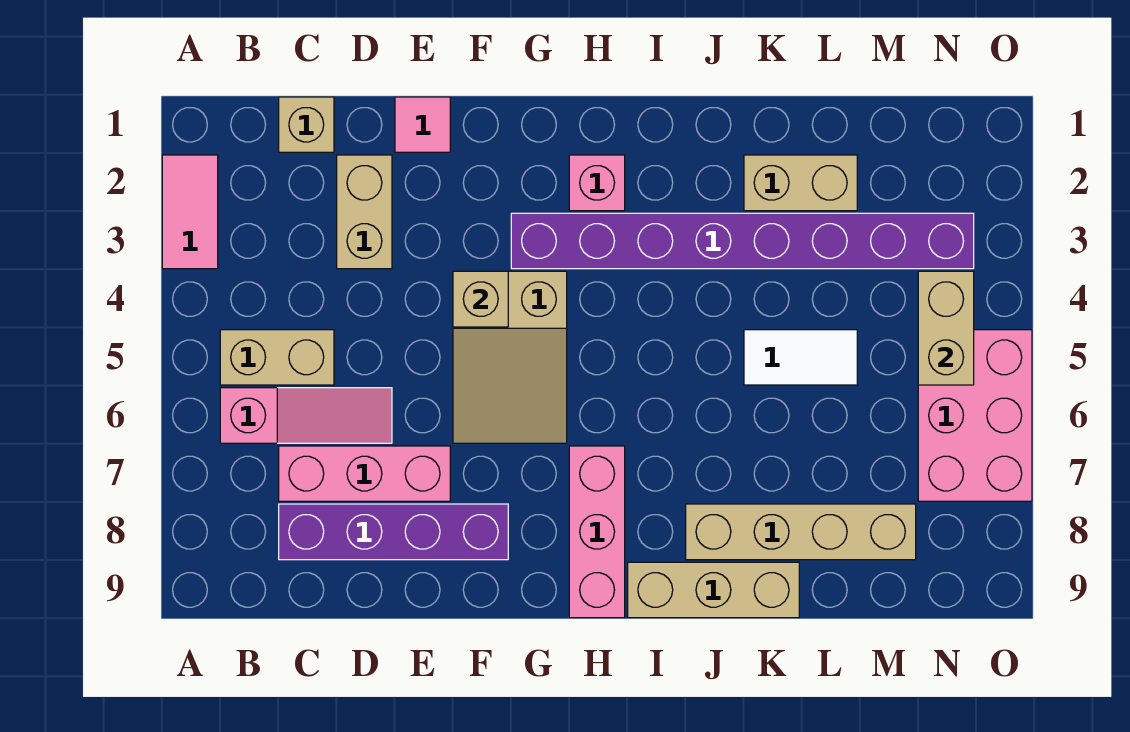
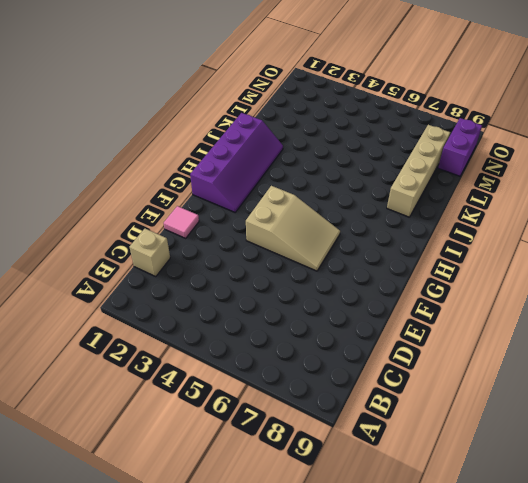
purple slope G1:J2 level 1 top 1 -> pink brick H2 level 1
purple brick M9:N9 level 1 -> none
none -> pink tile A2:A3 level 1
none -> tan brick B5:C5 level 1
none -> pink slope B6:D6 level 1 top B

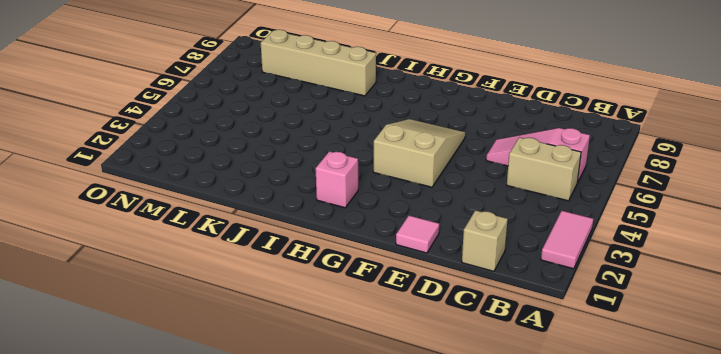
none -> pink brick C7:E7 level 1
none -> purple brick C8:F8 level 1
none -> tan brick D2:D3 level 1

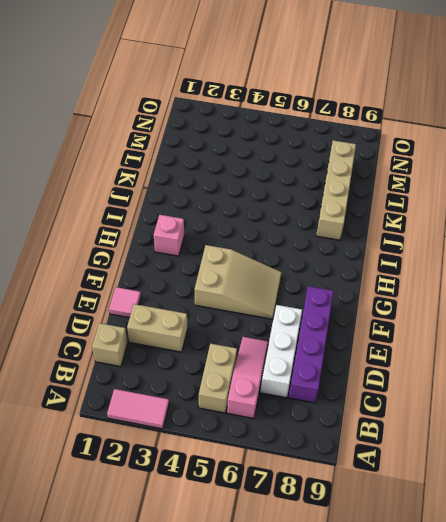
white brick C7:E7 level 1 -> pink brick C7:E7 level 1
none -> purple brick G3:N3 level 1
none -> pink brick H7:H9 level 1
none -> tan brick I9:K9 level 1

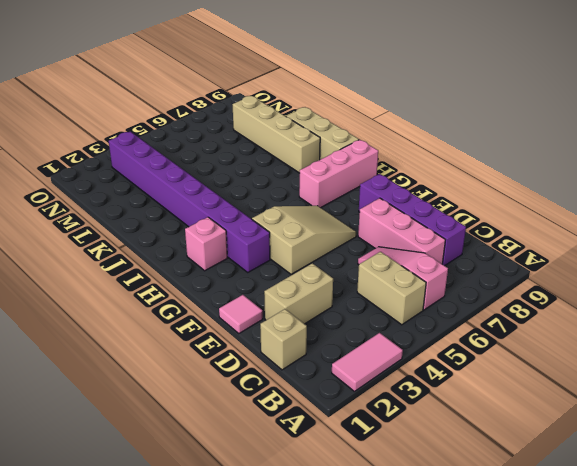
none -> tan brick K2:L2 level 1
none -> white tile K5:L5 level 1
none -> pink brick N5:O7 level 1

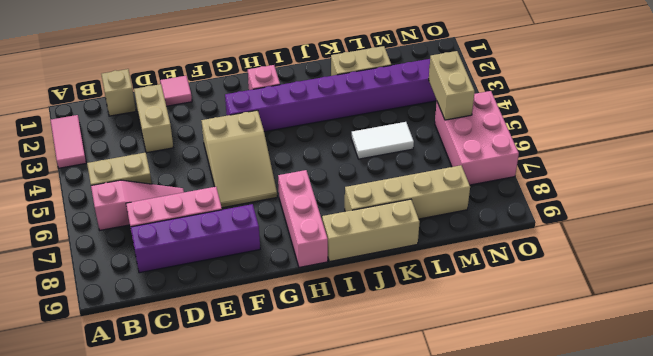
none -> tan brick F4 level 2

